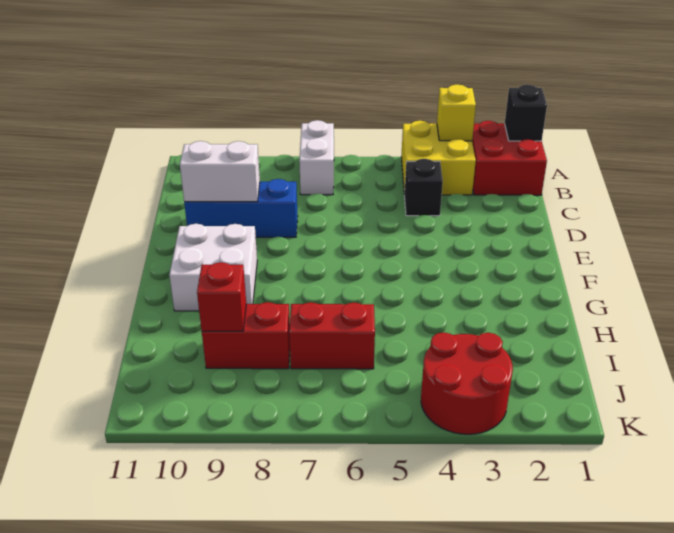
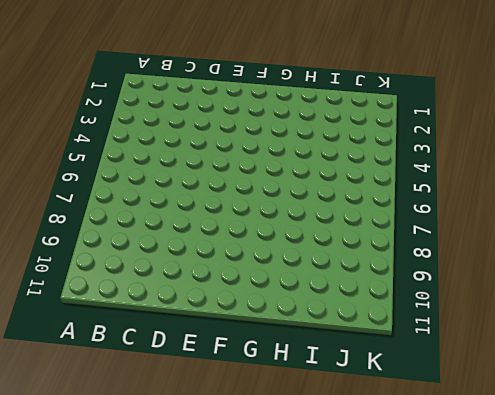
none -> red brick A1:B2 level 1
none -> yellow brick A3:B4 level 1
none -> white brick A7:B7 level 1

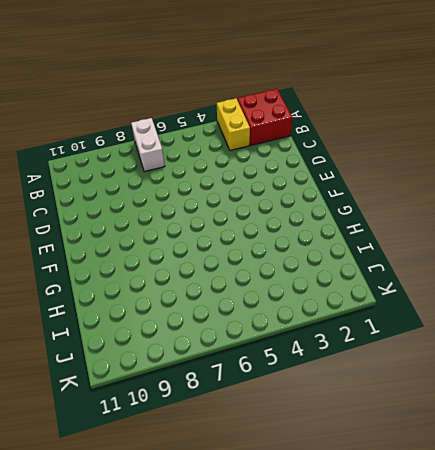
yellow brick A3:B3 level 1 -> yellow brick A3:B4 level 1
none -> black brick C4 level 1
none -> blue brick D8:D10 level 1
none -> white brick F9:G10 level 1

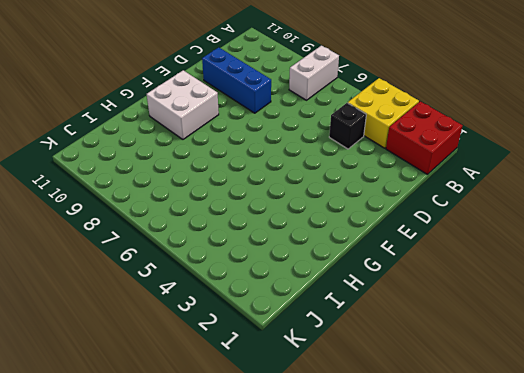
none -> red brick I6:I7 level 1
none -> red brick I8:I9 level 1
none -> red round brick J3:K4 level 1

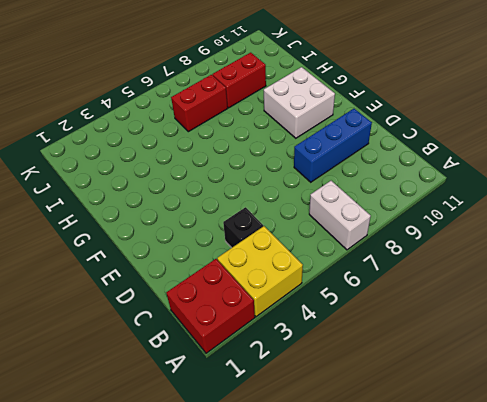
none -> red round brick J3:K4 level 1
none -> black brick A1 level 2
none -> yellow brick A3 level 2

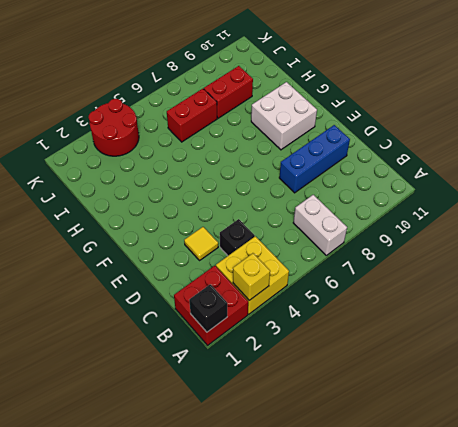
yellow tile D3 level 1 -> none
none -> white brick D9:D10 level 2
none -> red brick I9 level 2

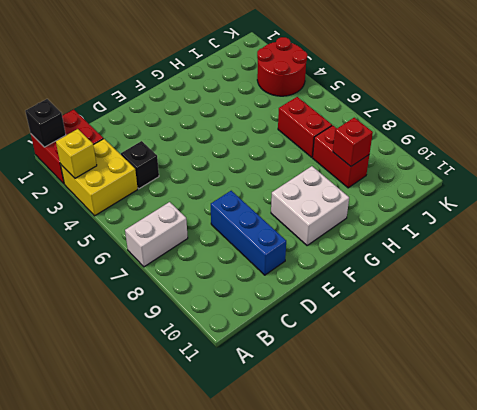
none -> white brick D9:D10 level 2

